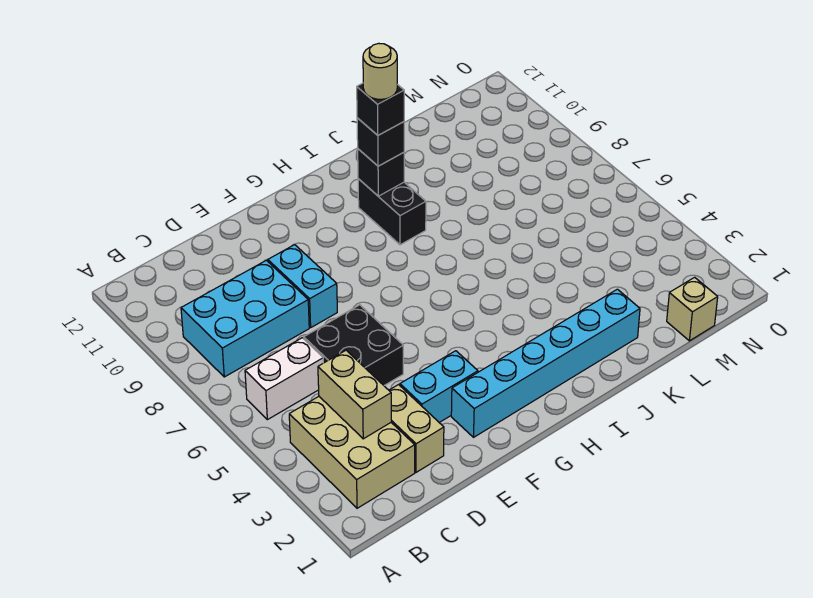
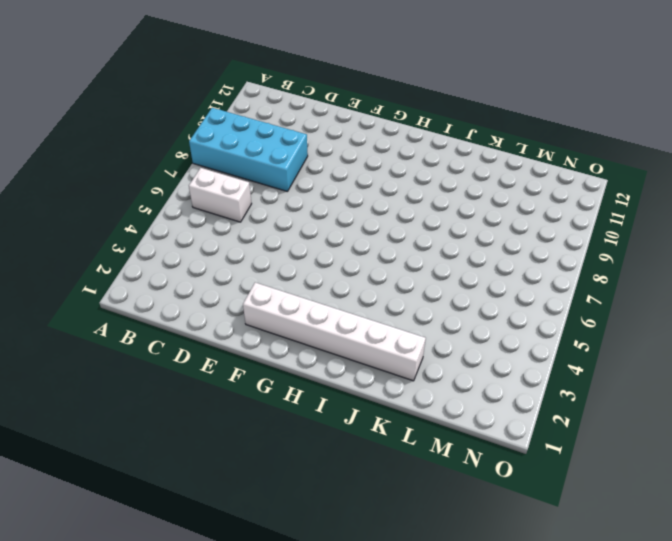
cyan brick A8:D9 level 1 -> cyan brick B8:D9 level 1
white brick F2:K2 level 1 -> cyan brick F2:K2 level 1
none -> tan brick B2:C4 level 1
none -> tan brick D2:D3 level 1
none -> black brick D5:E6 level 1

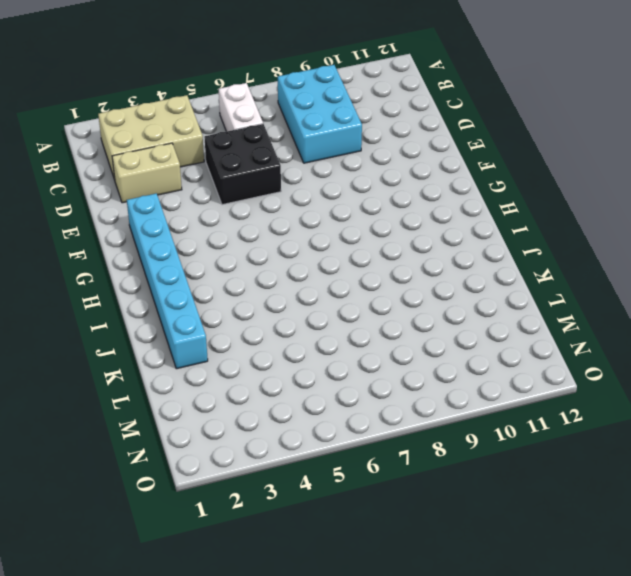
none -> cyan brick E3:F3 level 1
none -> cyan brick E8:E9 level 1
none -> black brick I9:I10 level 1

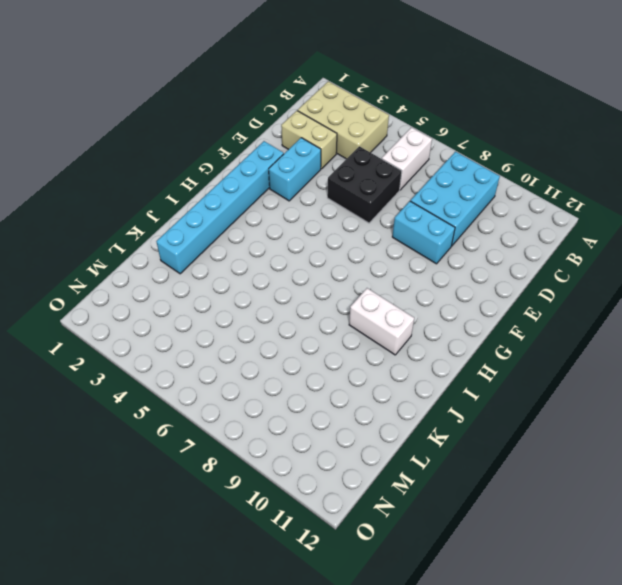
white brick I9:I10 level 1 -> black brick I9:I10 level 1
none -> tan brick M1 level 1
none -> tan brick C3:C4 level 2
none -> black brick I10 level 2

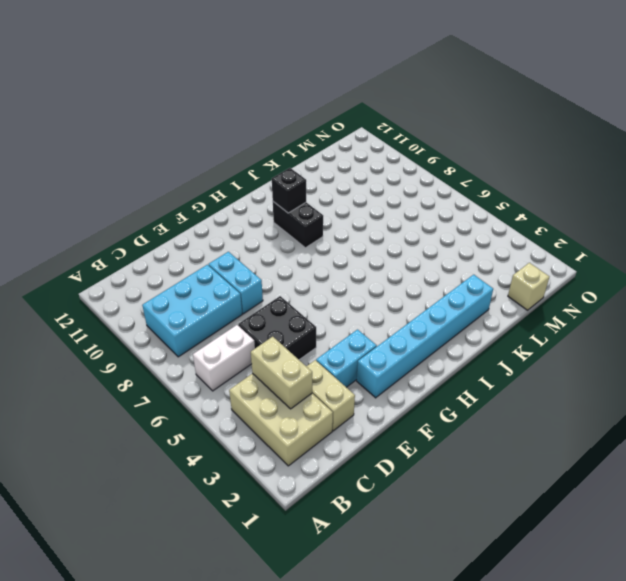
none -> black brick I10 level 3
none -> black brick I10 level 4
none -> tan round brick I10 level 5

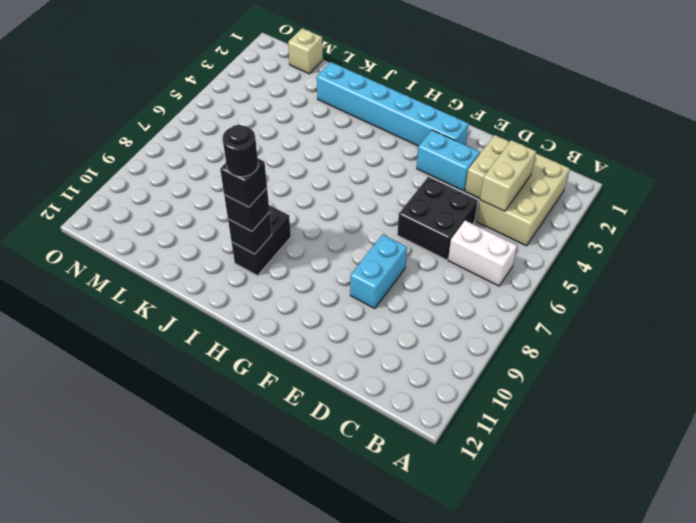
black round brick I10 level 5 -> tan round brick I10 level 5
none -> cyan brick B8:D9 level 1

